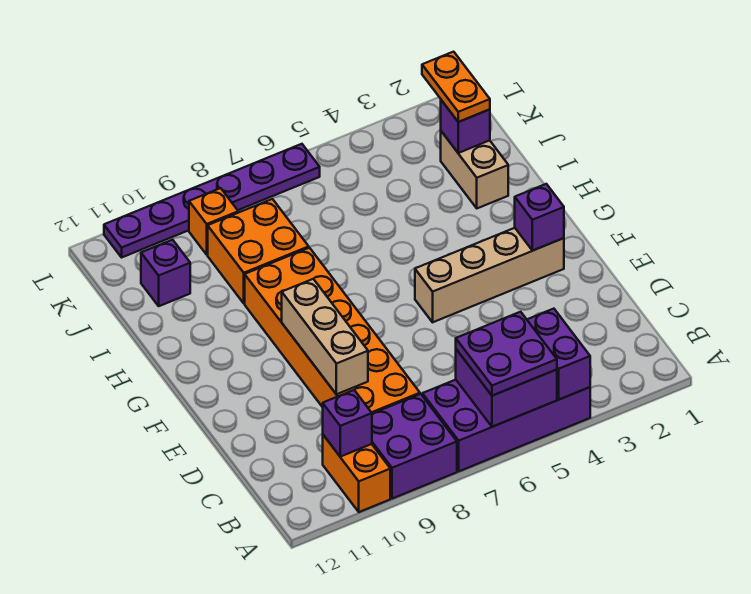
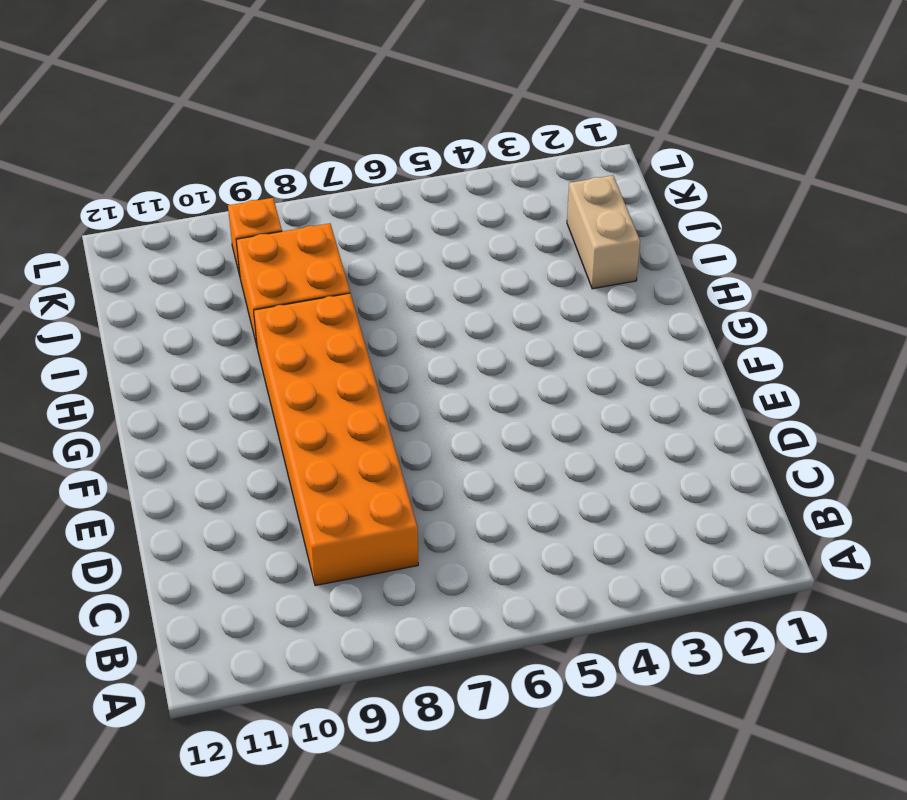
none -> purple brick A4:B7 level 1
none -> purple brick A8:B9 level 1
none -> orange brick A10:B10 level 1

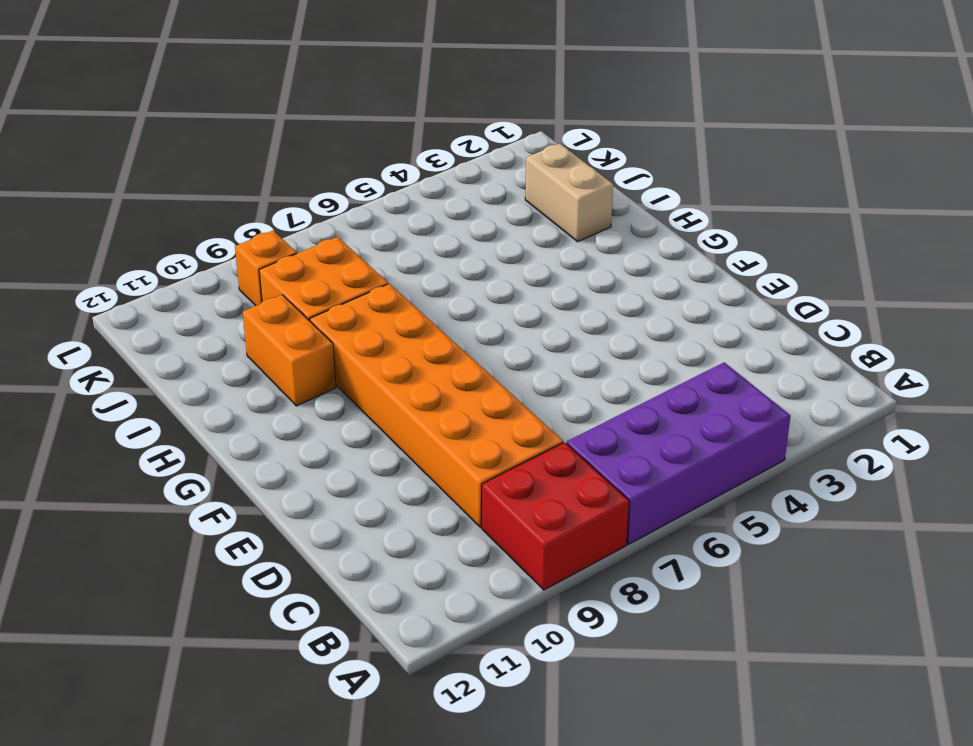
red brick A8:B9 level 1 -> purple brick A8:B9 level 1
orange brick H10:I10 level 1 -> orange brick A10:B10 level 1
none -> tan brick F2:F5 level 1
none -> purple brick J11 level 1
none -> purple plate L6:L11 level 1

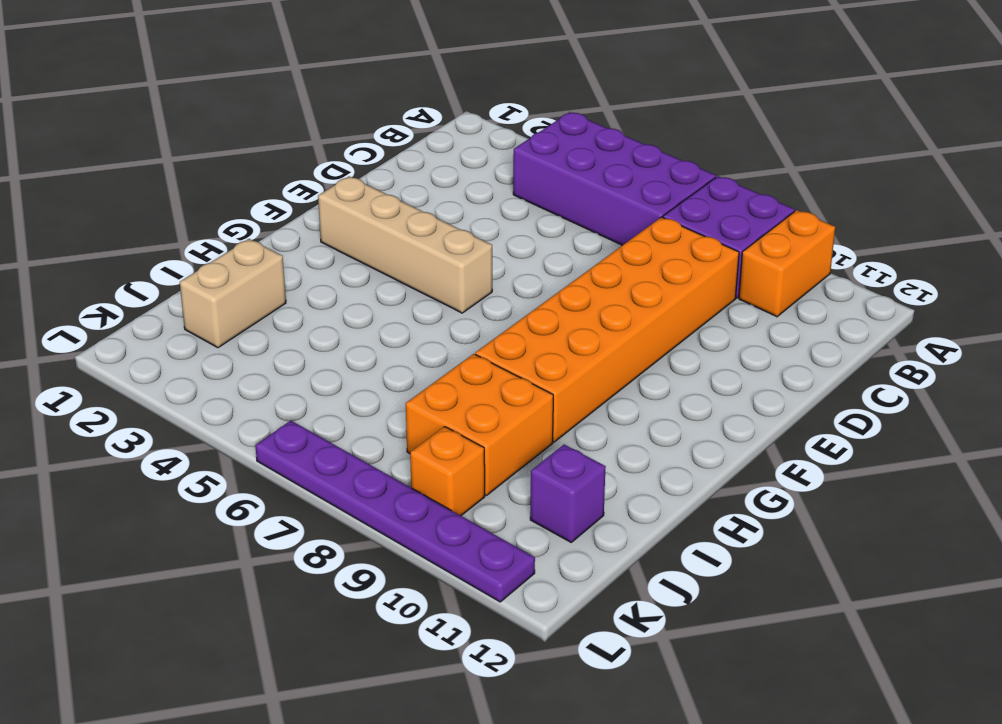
none -> purple brick A4:B4 level 2
none -> purple brick A5:B6 level 2
none -> purple brick B10 level 2

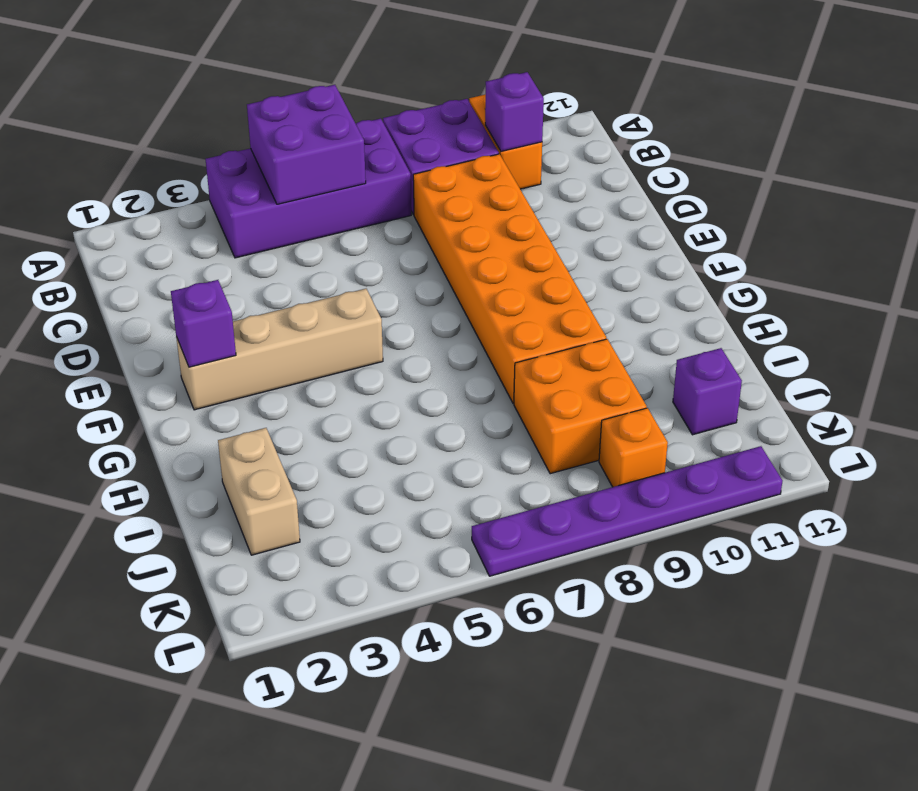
none -> purple brick A4:B4 level 2
none -> tan brick D9:F9 level 2
none -> purple brick J2 level 2

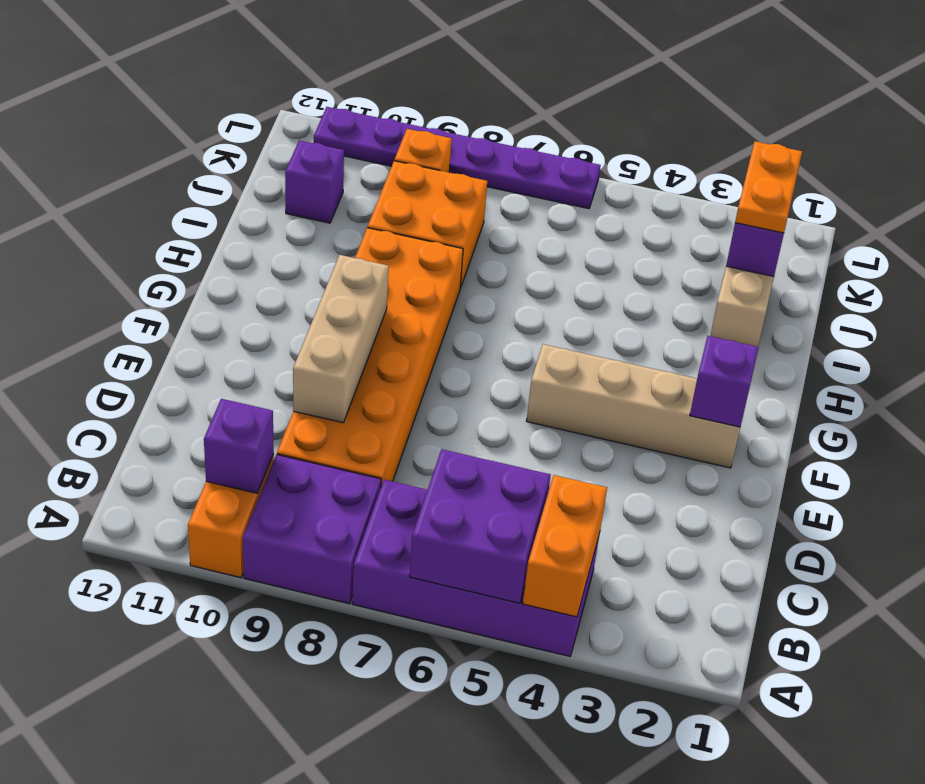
orange brick A4:B4 level 2 -> purple brick A4:B4 level 2
none -> purple plate A5:B6 level 3

